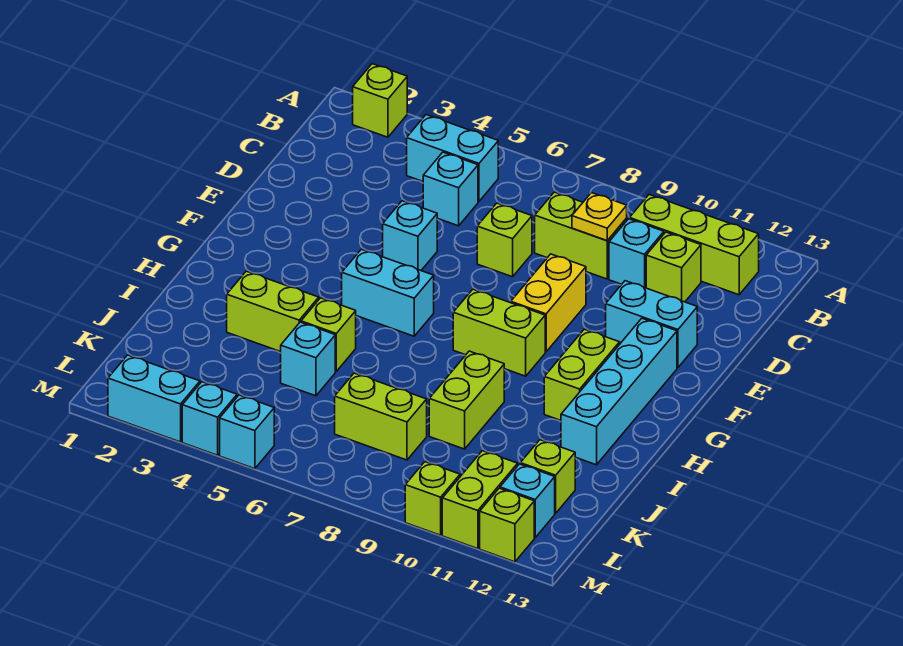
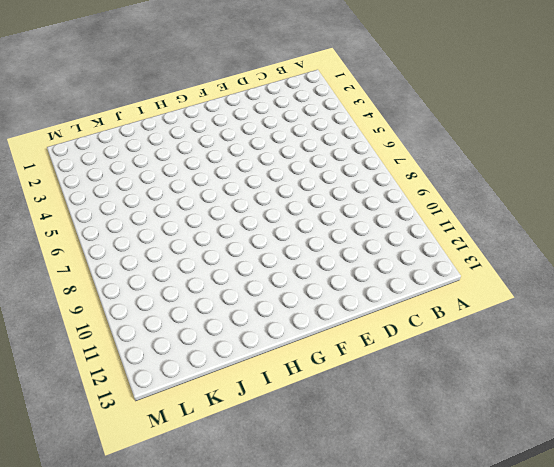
none -> lime brick A2 level 1
none -> cyan brick B4:B5 level 1
none -> lime brick B10:B12 level 1

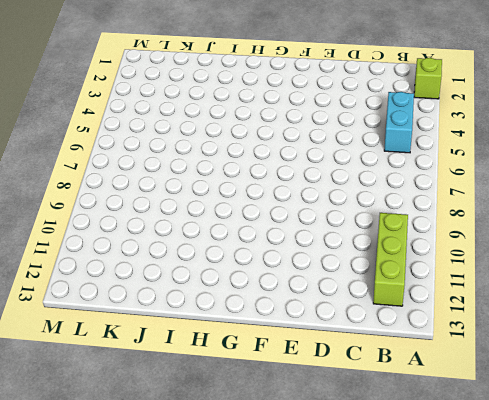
none -> cyan brick C5 level 1
none -> lime brick C8:C9 level 1
none -> cyan brick C10 level 1

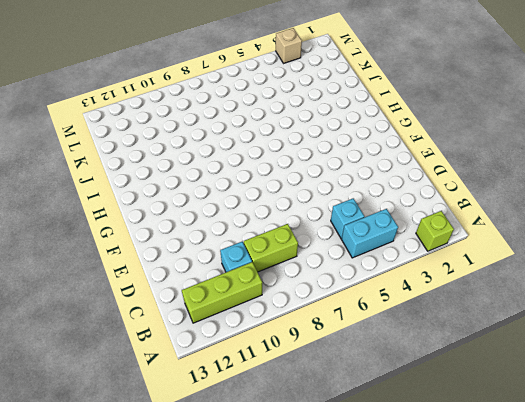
tan brick M3 level 1 -> cyan brick M2:M3 level 1
none -> lime brick C11 level 1
none -> lime brick D7 level 1
none -> cyan brick E5 level 1

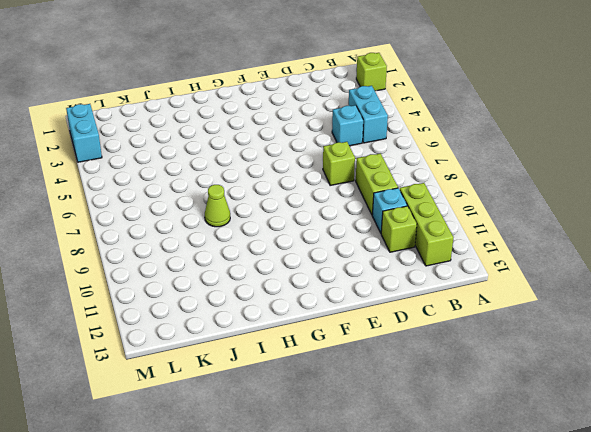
lime cone I8 level 1 -> none
none -> cyan brick E5 level 1
none -> yellow brick E9:F9 level 1
none -> cyan brick E11:E12 level 1

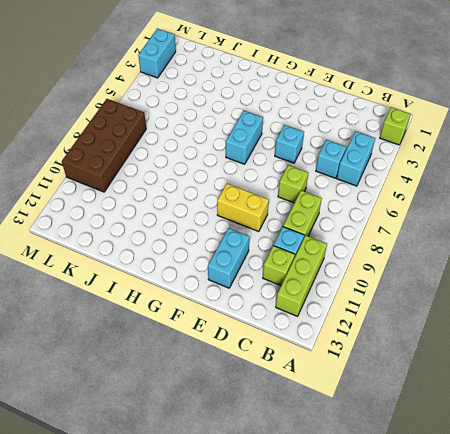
brown brick L7:M10 level 1 -> lime brick M10 level 1
none -> cyan brick F12:I12 level 1
none -> lime brick G8:G9 level 1
none -> lime brick G11:H11 level 1

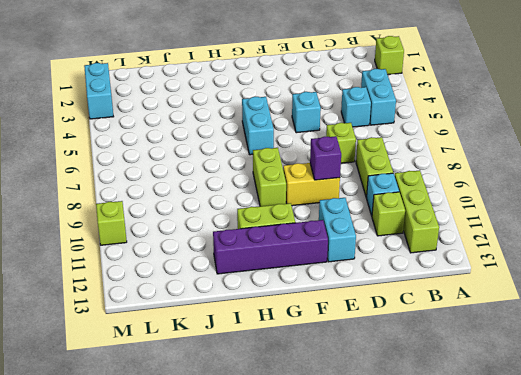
purple brick E9 level 2 -> none
purple brick F12:I12 level 1 -> cyan brick F12:I12 level 1
none -> lime brick I3:I4 level 1
none -> lime brick I5 level 1
none -> lime brick I9:J9 level 1

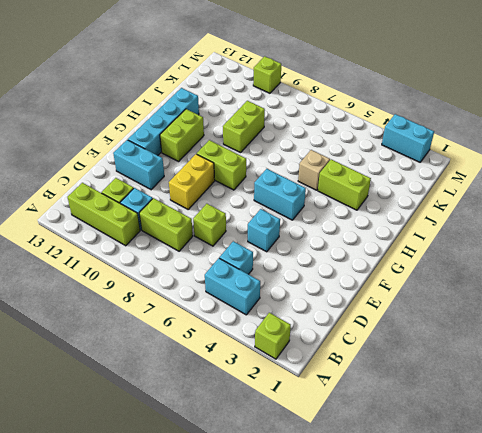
tan brick I5 level 1 -> lime brick I5 level 1
none -> cyan brick J5 level 1
none -> lime brick K7:K8 level 1
none -> lime brick K12 level 1

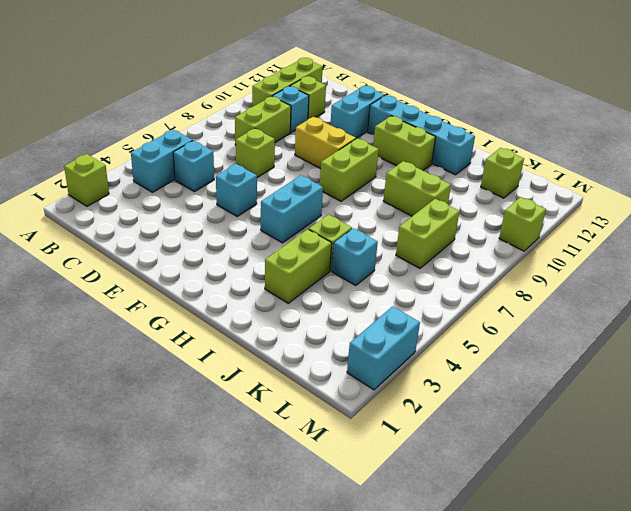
none -> lime brick L11:M11 level 1
none -> cyan brick L12 level 1
none -> cyan brick M4 level 1

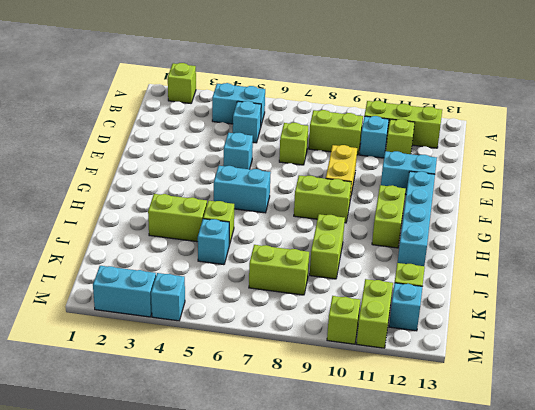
none -> cyan brick M5 level 1
none -> lime brick M12 level 1
none -> yellow plate C9 level 2

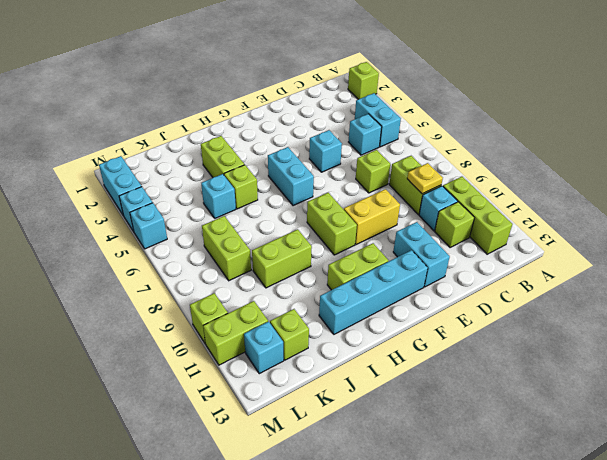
none -> lime brick M12 level 1

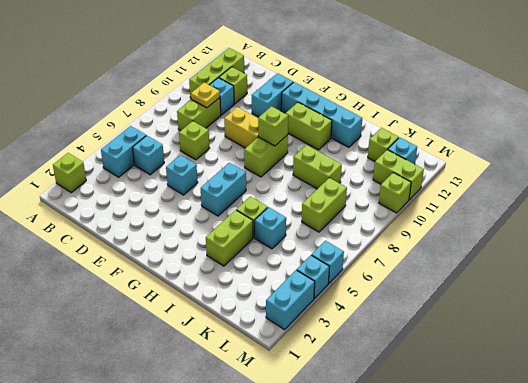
lime brick G9 level 2 -> lime brick M12 level 1

